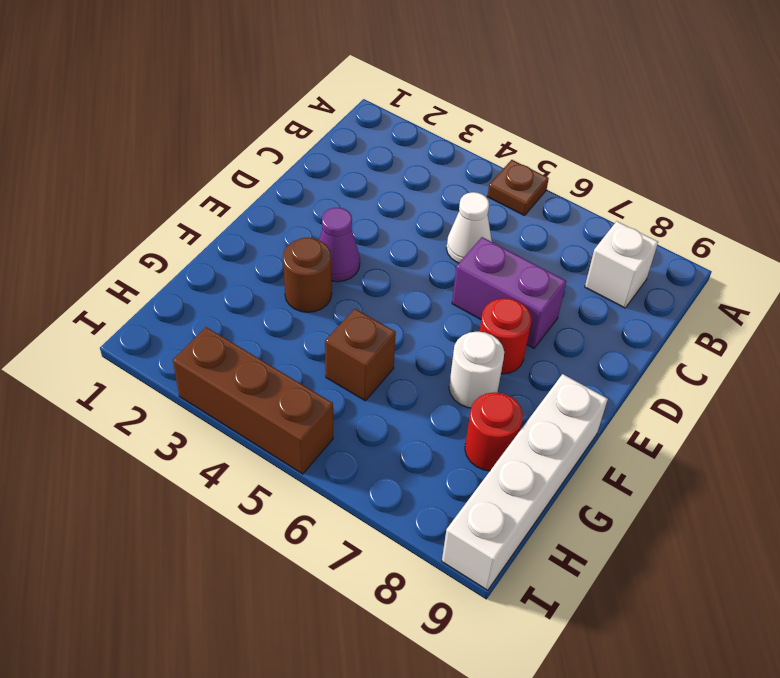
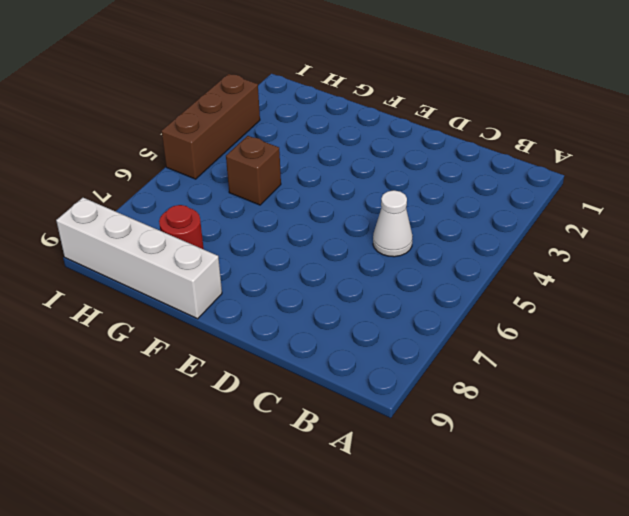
none -> brown plate A5 level 1
none -> white brick B8 level 1
none -> purple brick D6:D7 level 1

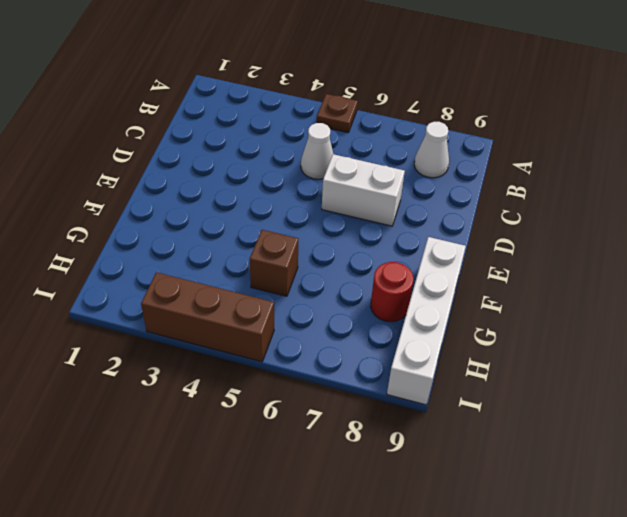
white cone B8 level 1 -> white brick B8 level 1
white brick D6:D7 level 1 -> purple brick D6:D7 level 1
none -> purple cone E3 level 1
none -> red round brick E7 level 1
none -> brown round brick F3 level 1

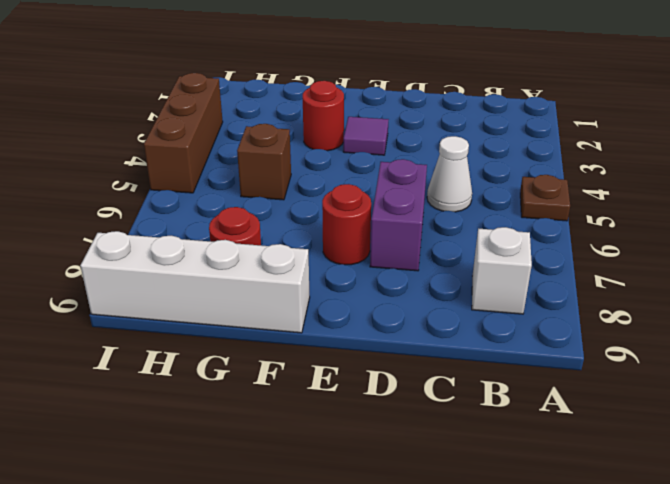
purple tile E3 level 1 -> purple cone E3 level 1
red round brick F3 level 1 -> brown round brick F3 level 1
none -> white round brick F7 level 1

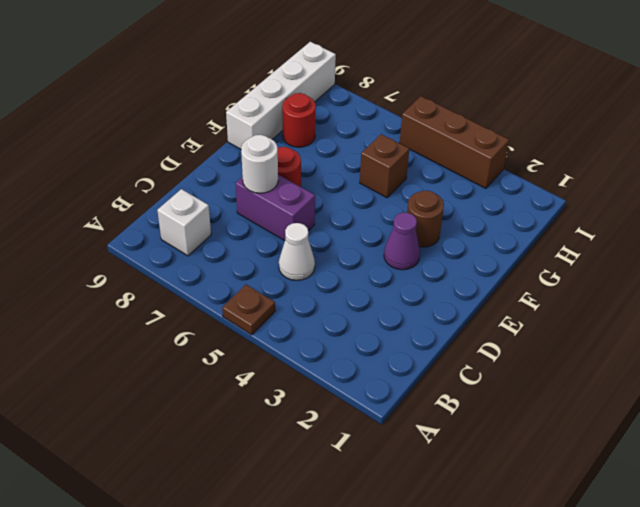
white round brick D7 level 2 -> white round brick F7 level 1

